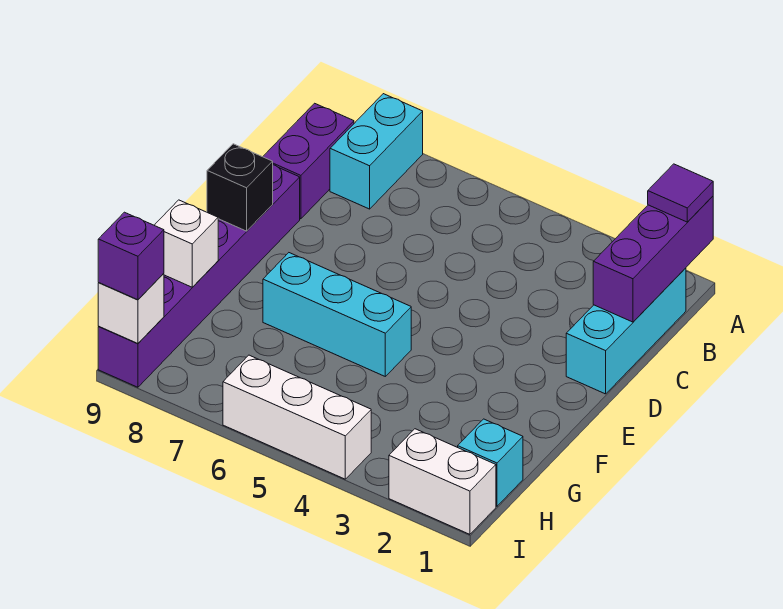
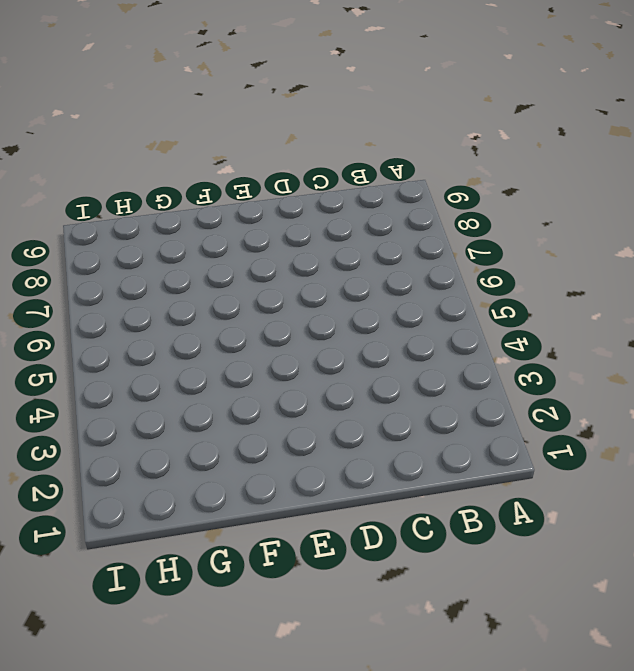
none -> cyan brick A8:B8 level 1
none -> cyan brick B1:D1 level 1
none -> purple brick B9:C9 level 1

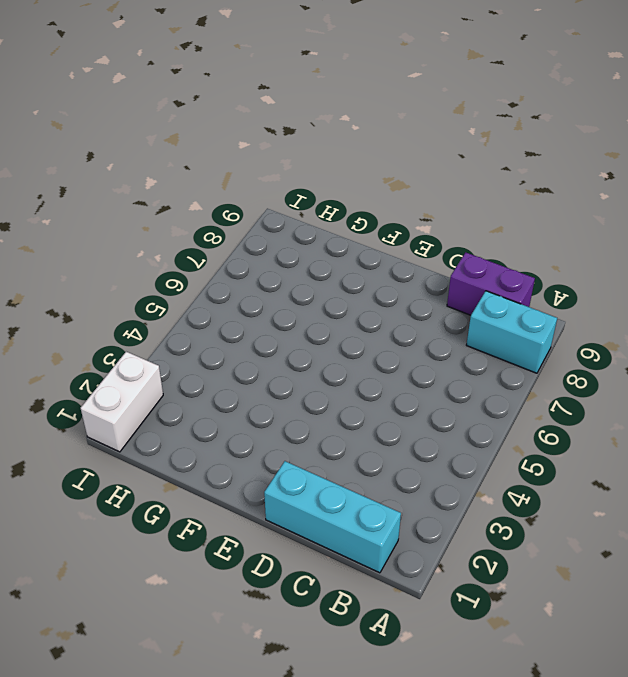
none -> purple brick D9:I9 level 1
none -> cyan brick F5:F7 level 1
none -> cyan brick H1 level 1

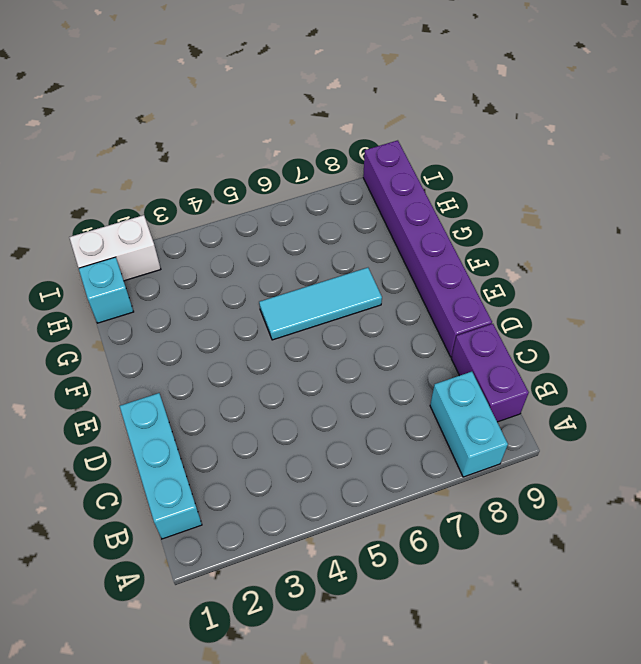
cyan tile F5:F7 level 1 -> cyan brick F5:F7 level 1
none -> white brick I4:I6 level 1
none -> purple brick A1:C1 level 2
none -> black brick E9 level 2

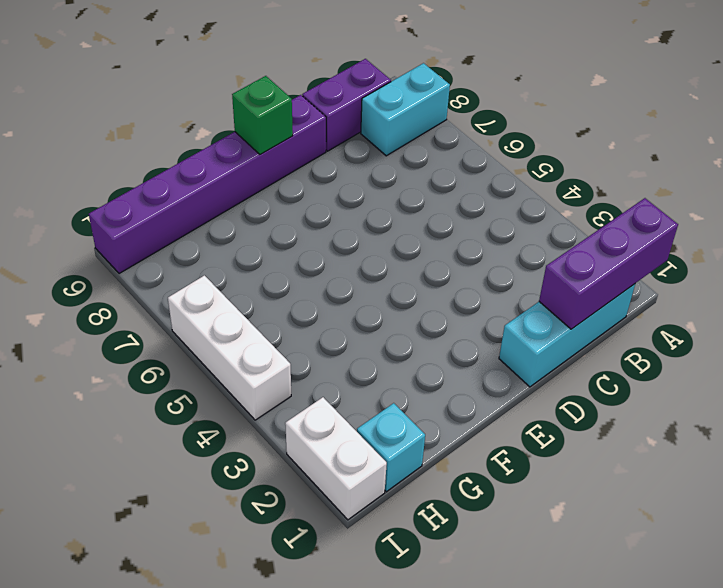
green brick E9 level 2 -> black brick E9 level 2
none -> cyan brick F5:F7 level 1
none -> white brick G9 level 2
none -> white brick I9 level 2

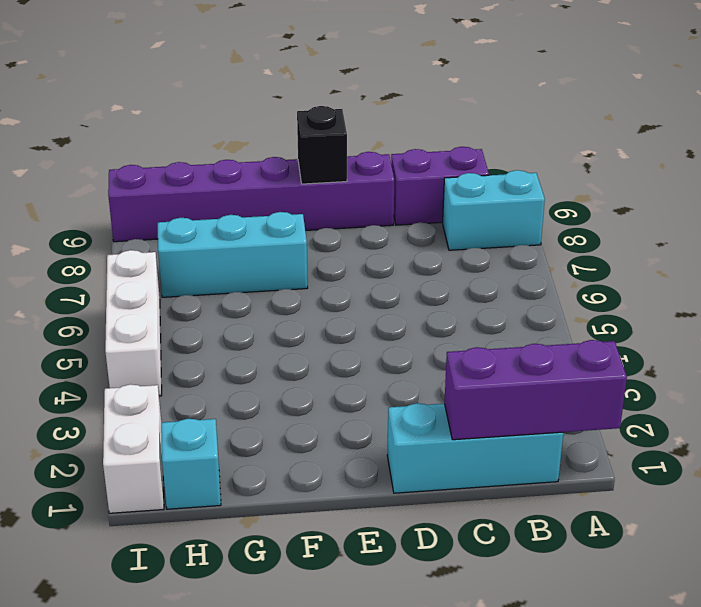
cyan brick F7:H7 level 1 -> cyan brick F5:F7 level 1
none -> white brick G9 level 2
none -> white brick I9 level 2
none -> purple tile A1 level 3

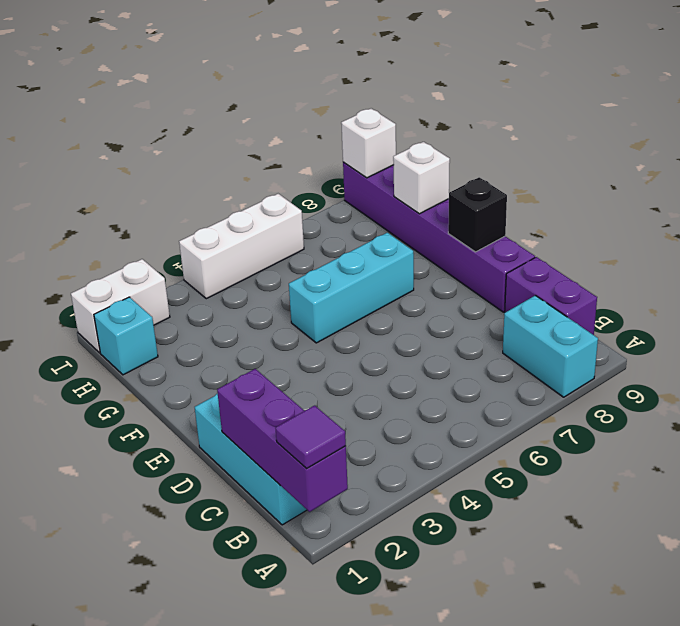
none -> purple brick I9 level 3

